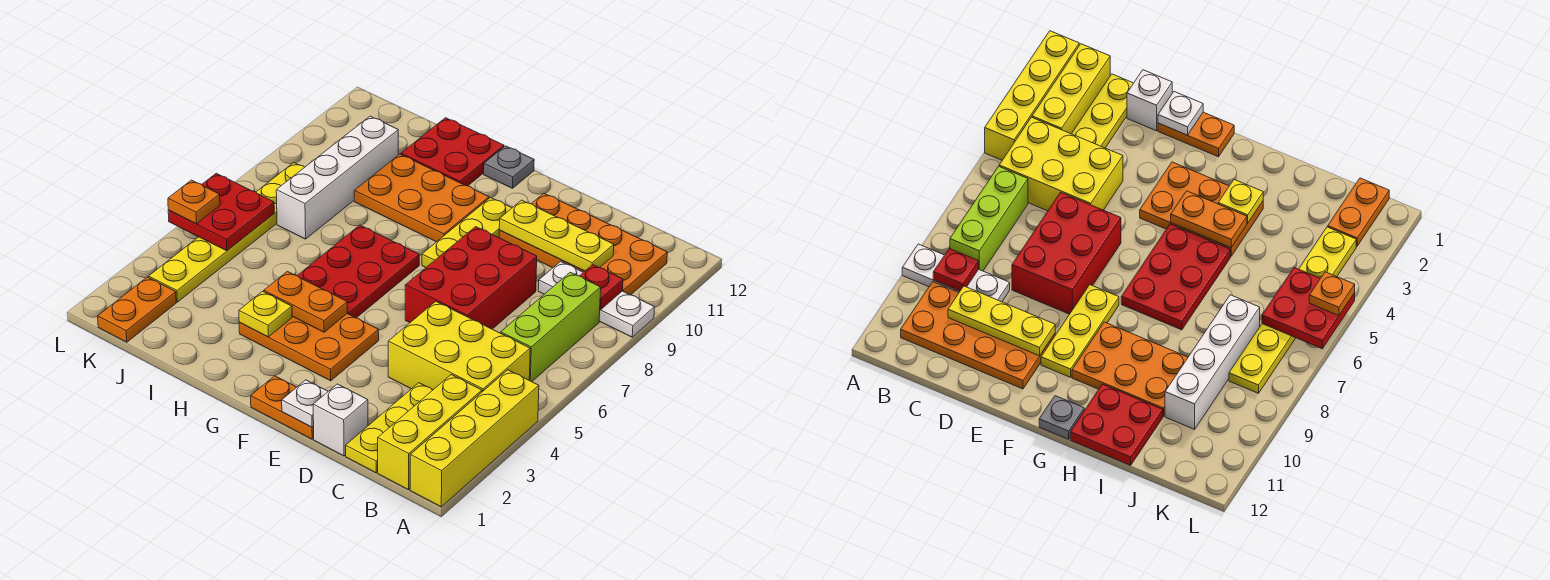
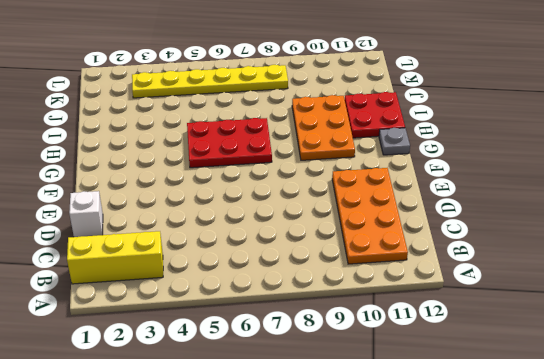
none -> yellow brick A1:A4 level 1
none -> white plate A9:C9 level 1
none -> yellow brick B4:D5 level 1

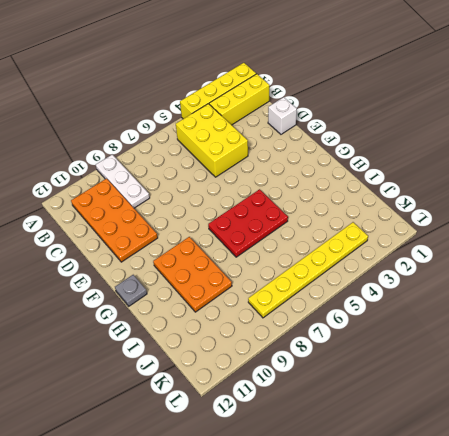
none -> lime brick B6:B8 level 1
none -> yellow plate C1:C3 level 1
none -> red brick D6:E8 level 1

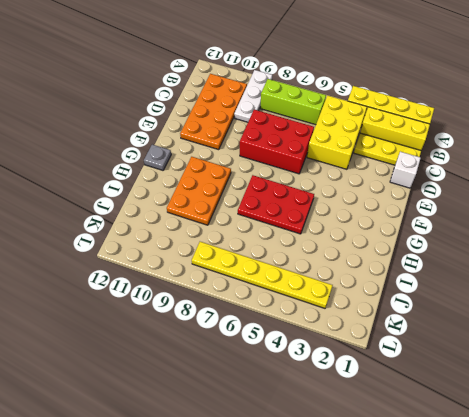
none -> orange plate E1:F1 level 1
none -> orange plate F3:H4 level 1
none -> yellow plate F8:F10 level 1

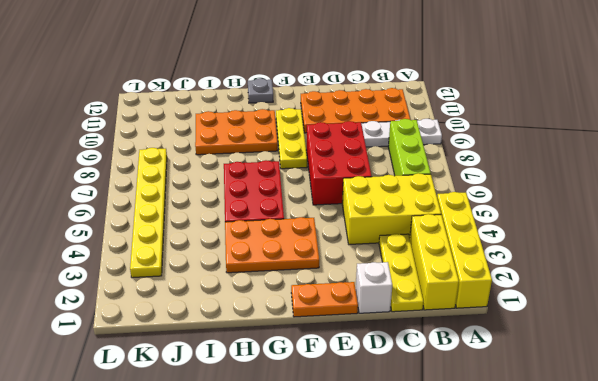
none -> red plate H11:I12 level 1
none -> white brick J7:J10 level 1
none -> orange plate K1:K2 level 1

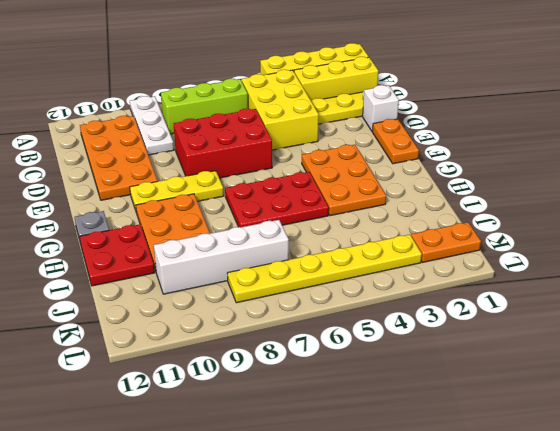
none -> red plate B9 level 2
none -> yellow plate C10:E10 level 2
none -> white plate E1 level 2

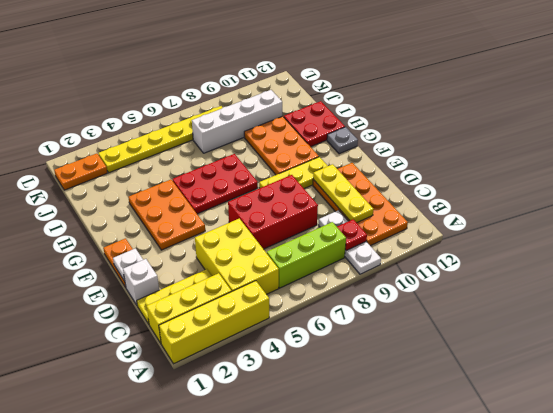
none -> orange plate G4:H4 level 2
none -> yellow plate H3 level 2
none -> red plate K5:L6 level 2

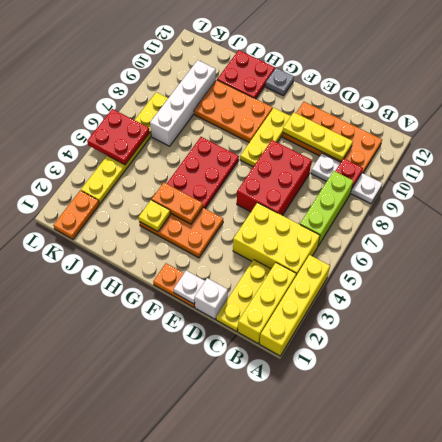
none -> orange plate L5 level 3

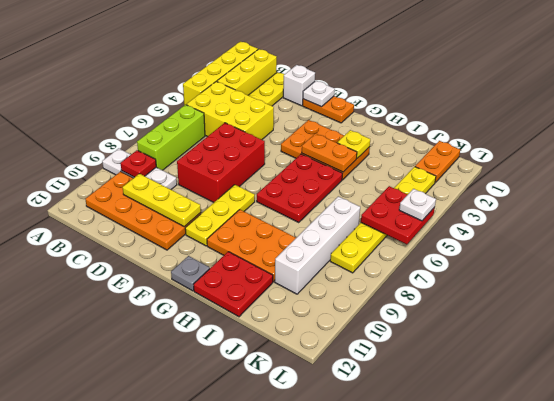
white plate L5 level 3 -> orange plate L5 level 3

